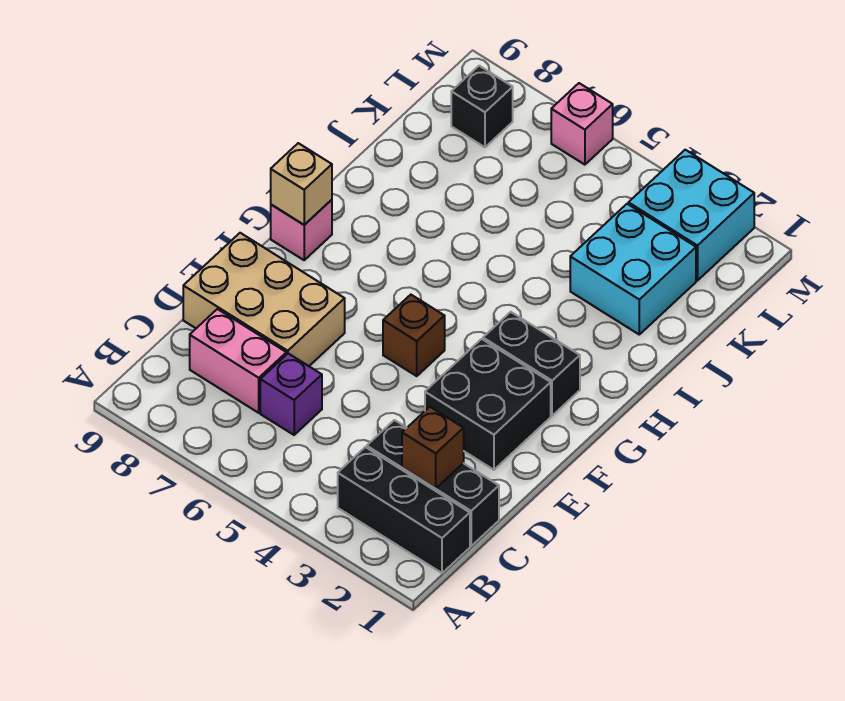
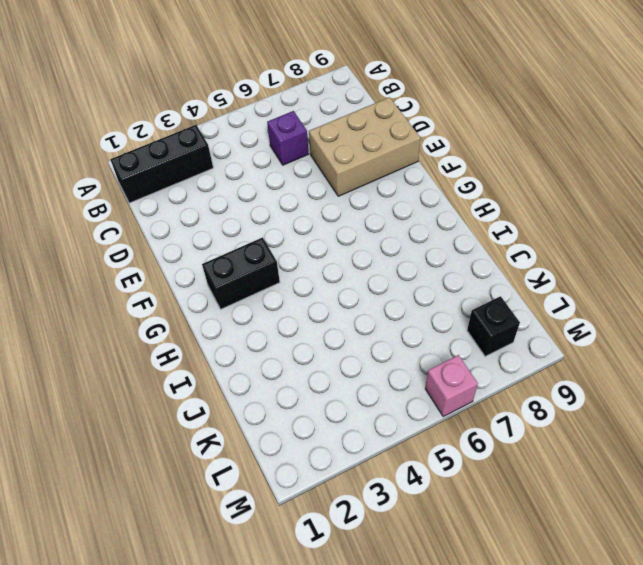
none -> black brick C1:C3 level 1
none -> pink brick C7:C8 level 1
none -> black brick E2:F3 level 1

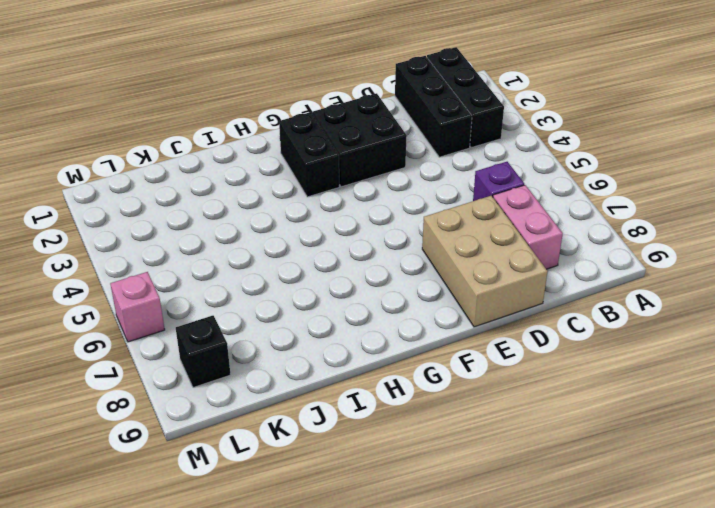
none -> brown brick F5 level 1
none -> pink brick G9 level 1
none -> cyan brick J2:K3 level 1

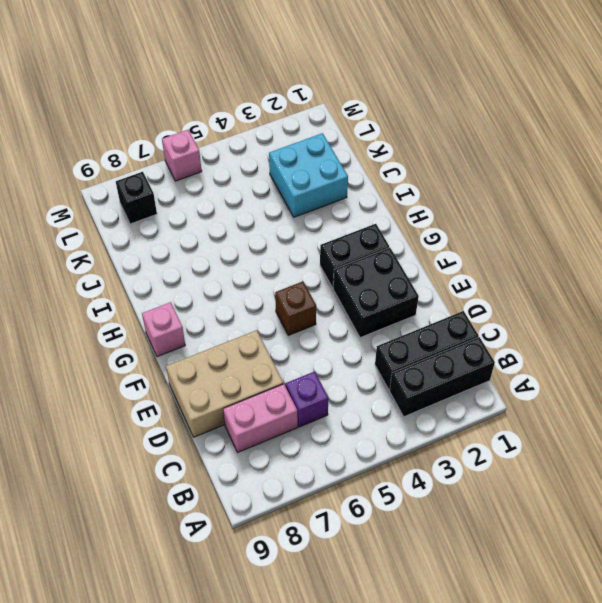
none -> cyan brick L2:M3 level 1
none -> brown brick C2 level 2
none -> tan brick G9 level 2

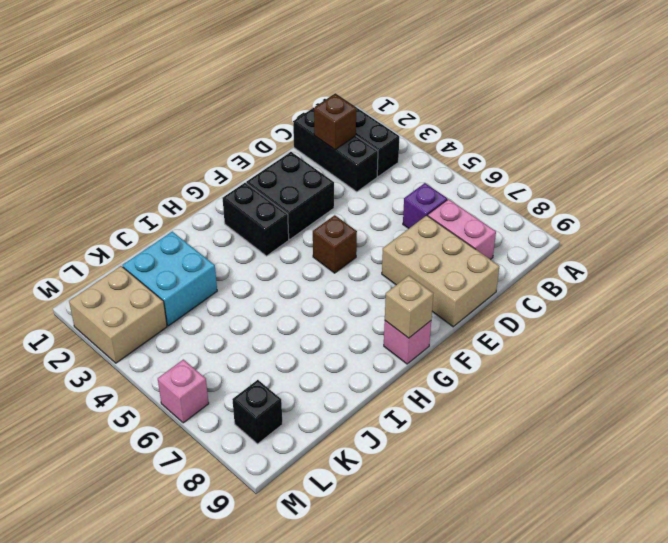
tan brick L2:M3 level 1 -> cyan brick L2:M3 level 1

